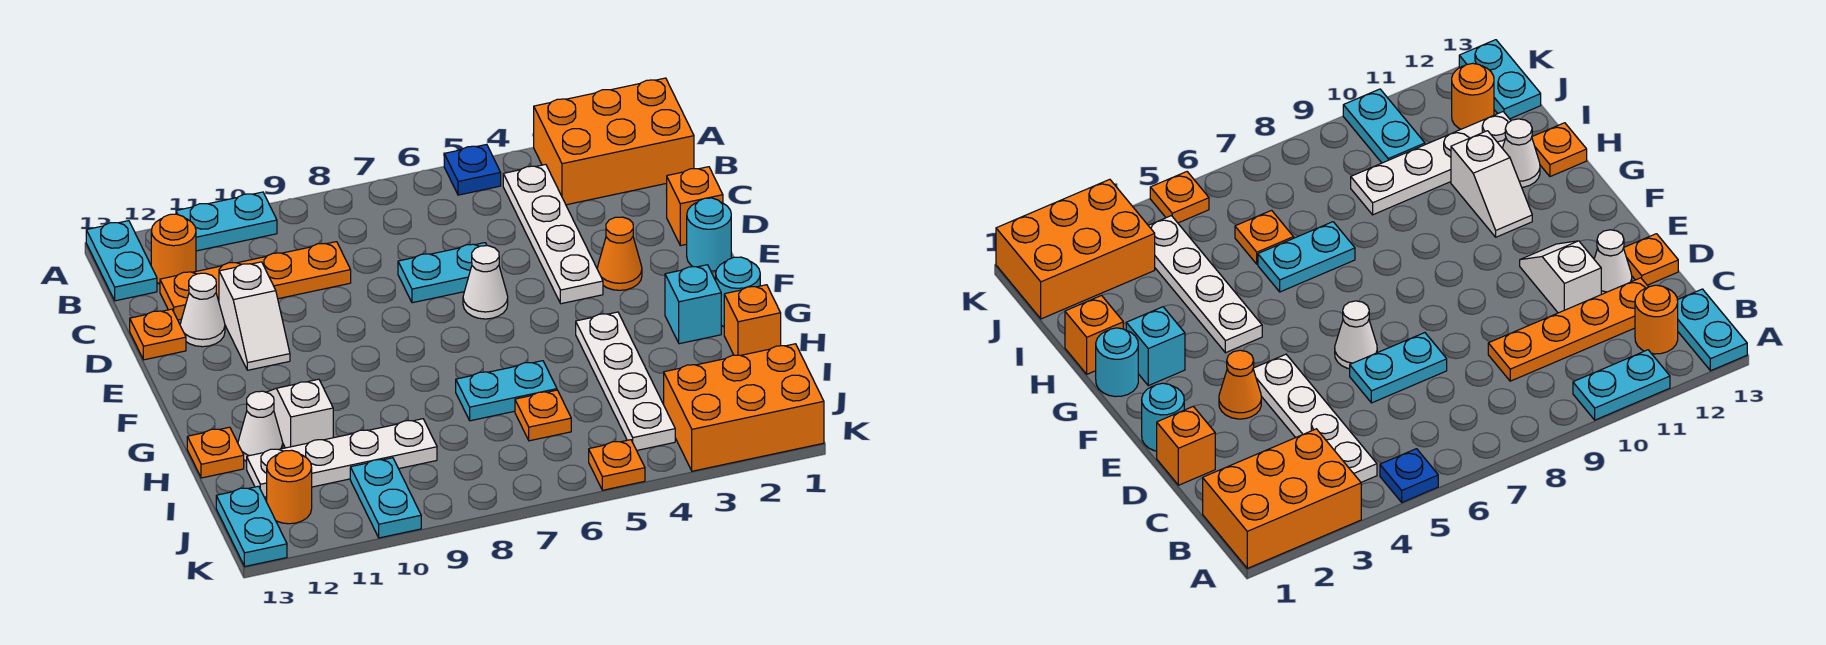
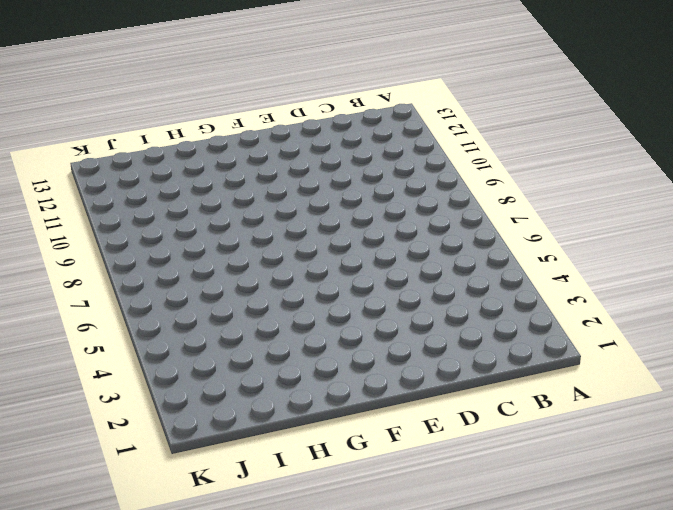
none -> orange brick A1:B3 level 1
none -> blue plate A5 level 1
none -> cyan plate A10:A11 level 1
none -> cyan plate A13:B13 level 1

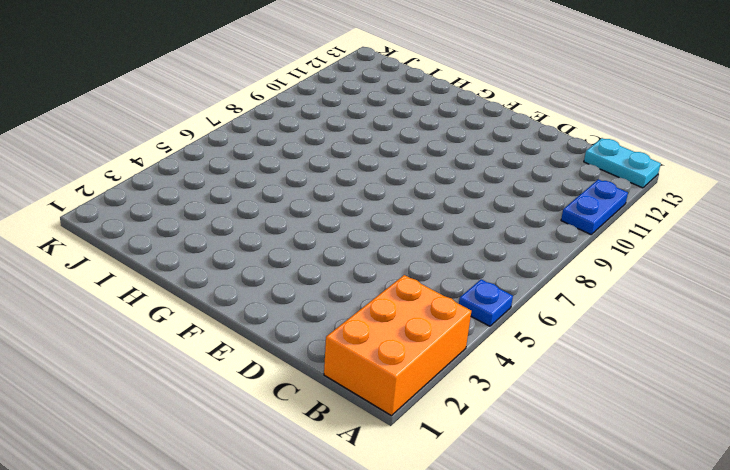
blue plate A10:A11 level 1 -> cyan plate A10:A11 level 1
none -> white plate B4:E4 level 1
none -> orange round brick B12 level 1
none -> orange plate C9:C12 level 1
none -> orange brick D1 level 1

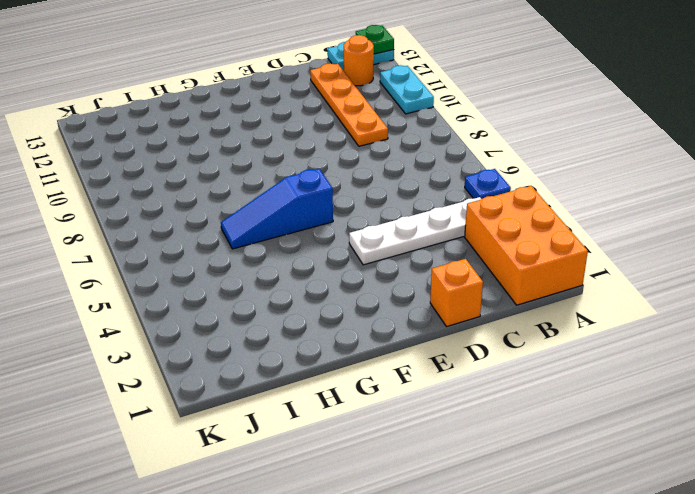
green plate A13 level 2 -> none
blue slope F6:H6 level 1 top F -> cyan plate H6:H7 level 1
none -> cyan plate D6:D7 level 1
none -> white slope D11:E11 level 1 top D
none -> white cone D12 level 1
none -> orange plate D13 level 1

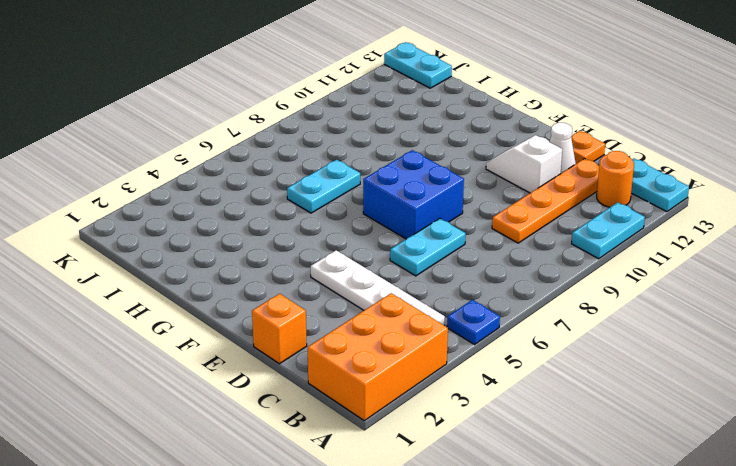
blue brick E7:F8 level 1 -> none
none -> cyan round brick E1 level 1
none -> orange cone E3 level 1
none -> white cone E6 level 1
none -> cyan round brick G1 level 1

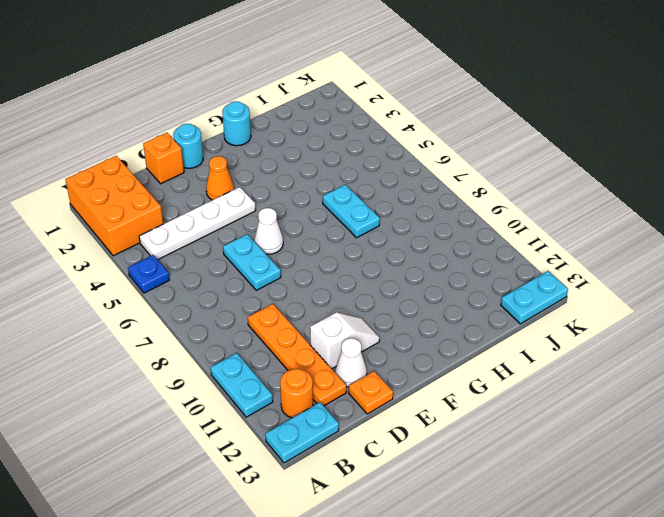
none -> cyan brick G2 level 1
none -> white plate G4:J4 level 1
none -> white slope G11:H11 level 1 top H
none -> orange brick H1 level 1

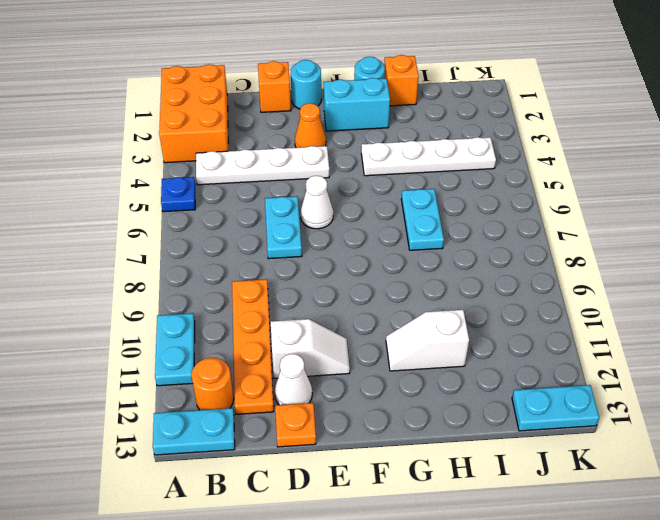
cyan brick F2:G2 level 1 -> cyan brick G2 level 1
none -> white cone H12 level 1
none -> orange plate H13 level 1
none -> orange plate I6 level 1
none -> white plate I9:I12 level 1

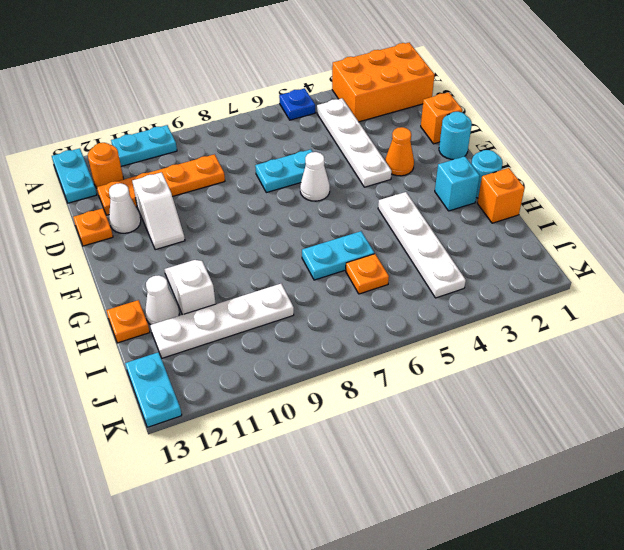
none -> orange brick J1:K3 level 1
none -> cyan plate J10:K10 level 1
none -> orange round brick J12 level 1
none -> orange plate K5 level 1

